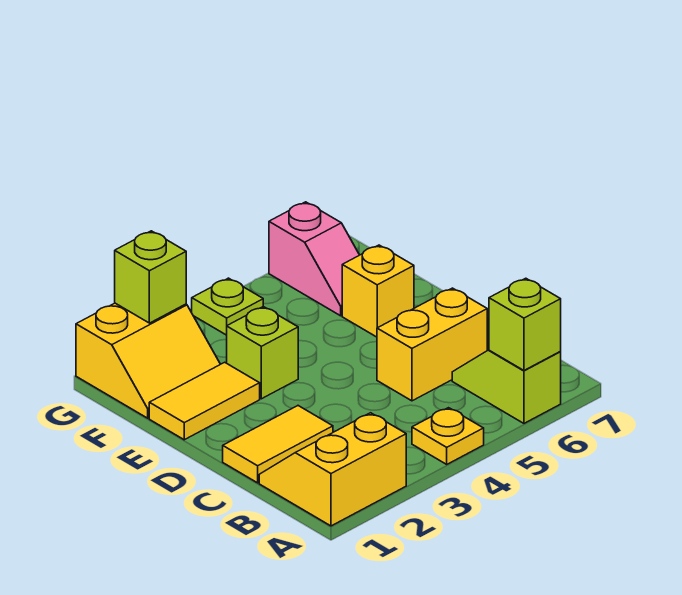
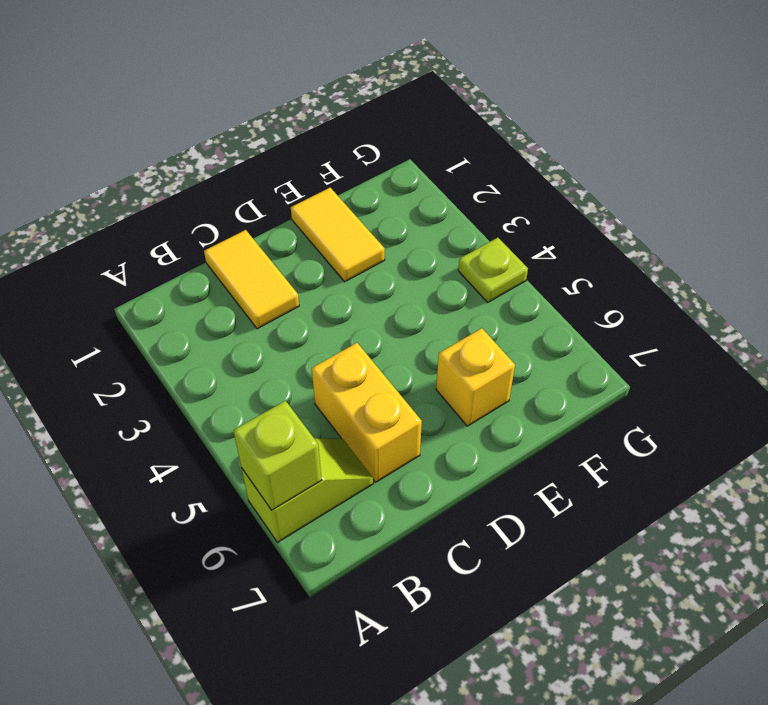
none -> yellow slope A1:B2 level 1 top A
none -> yellow plate A4 level 1
none -> lime brick E3 level 1

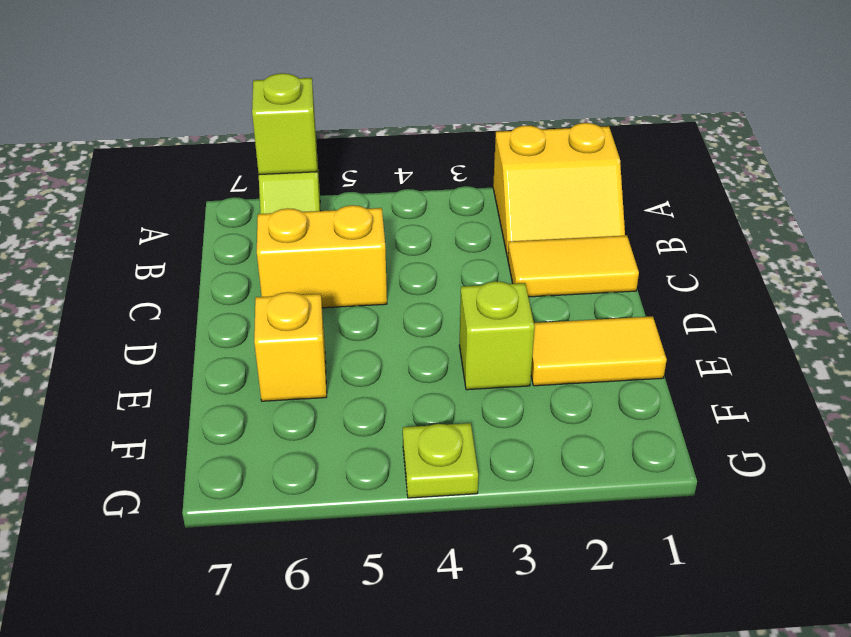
none -> yellow plate A4 level 1
none -> yellow slope F1:G2 level 1 top G
none -> pink slope F6:G6 level 1 top G

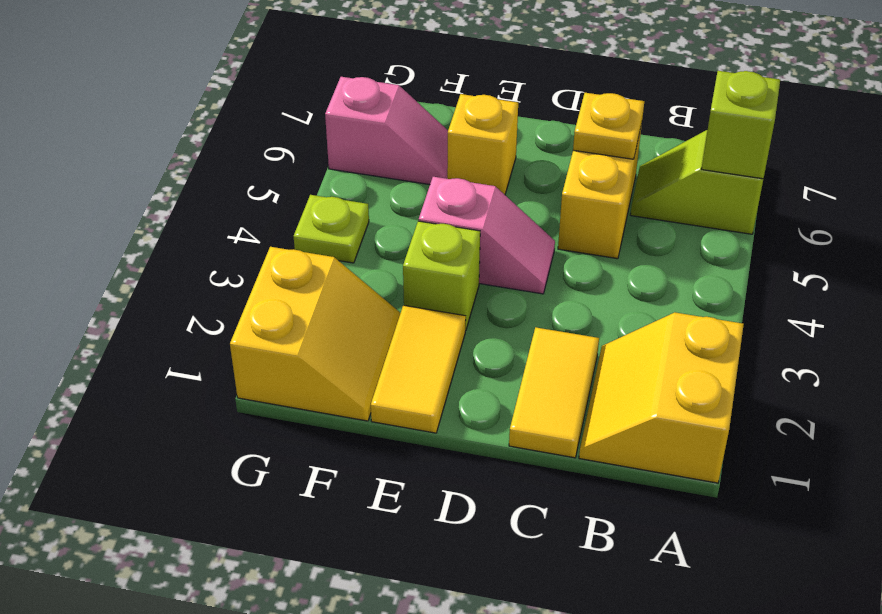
yellow plate C6 level 2 -> yellow plate A4 level 1
pink slope D4:E4 level 1 top E -> none
none -> lime brick G2 level 2

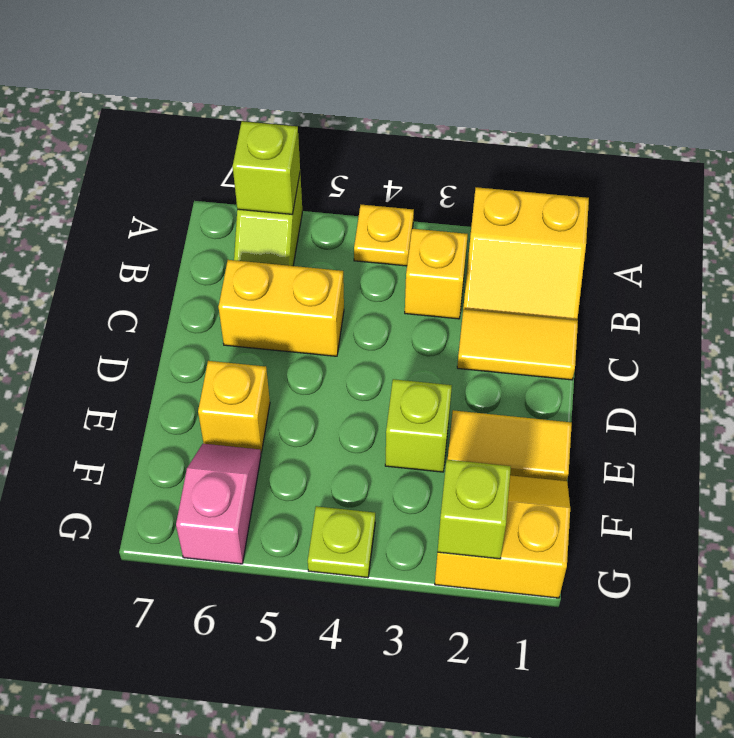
yellow brick B3 level 1 -> none

